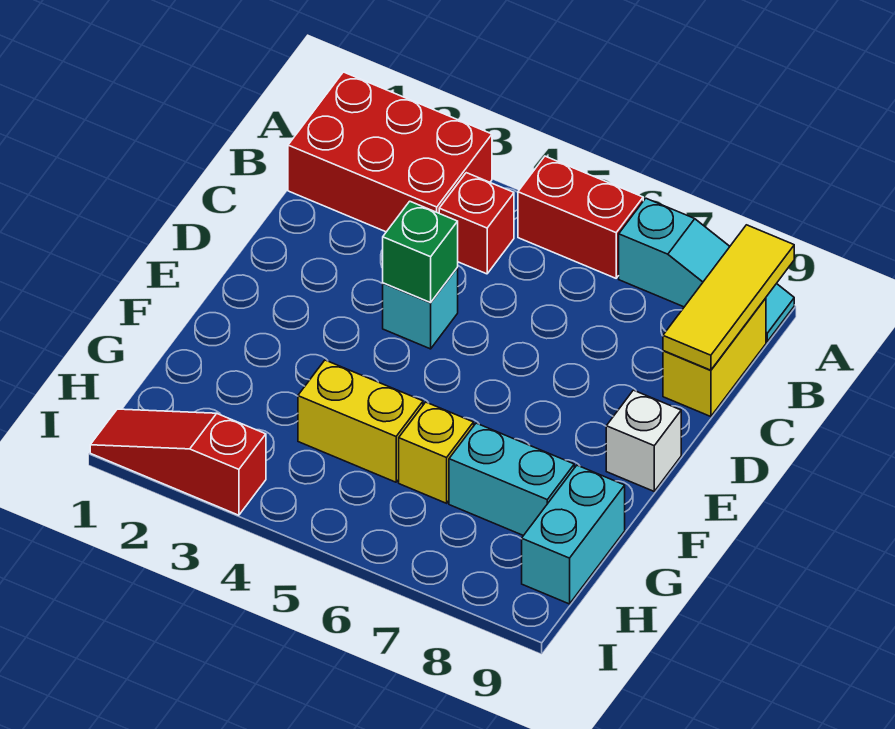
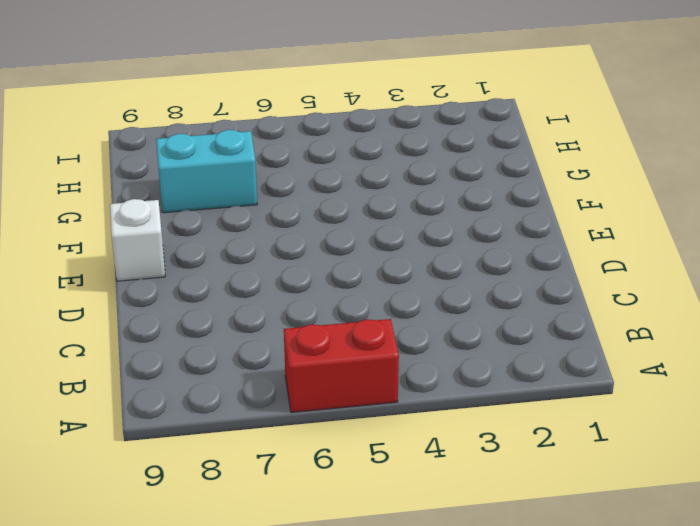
none -> red brick A1:B3 level 1
none -> cyan slope A7:A9 level 1 top 7
none -> red brick B4 level 1

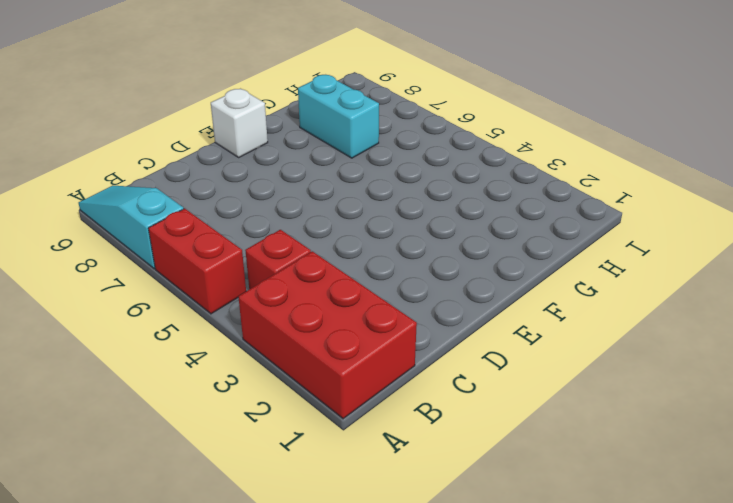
none -> yellow brick B9:C9 level 1
none -> cyan brick D4 level 1
none -> yellow brick G4:G5 level 1

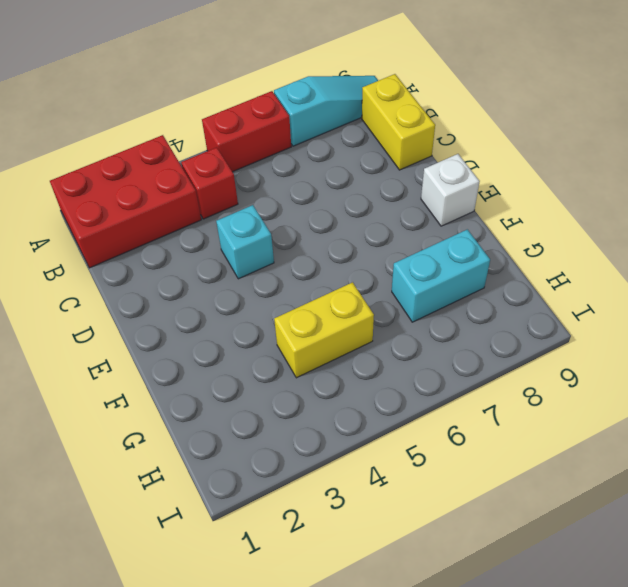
none -> yellow brick G6 level 1
none -> cyan brick G9:H9 level 1
none -> red slope I1:I3 level 1 top 3

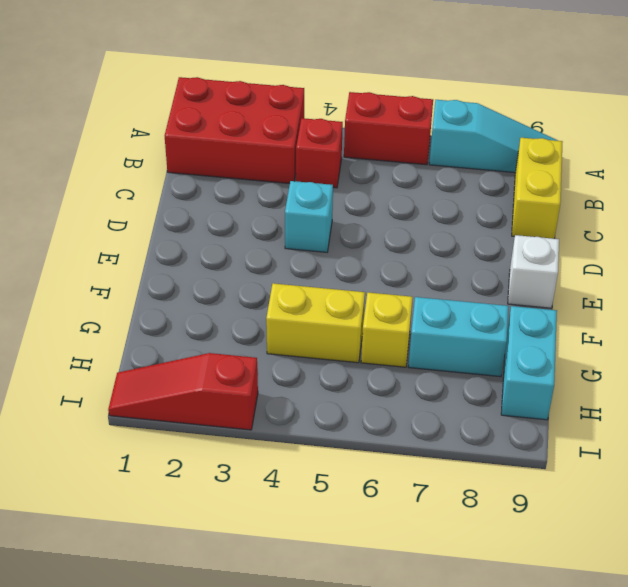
none -> yellow tile A9:C9 level 2
none -> green brick D4 level 2

